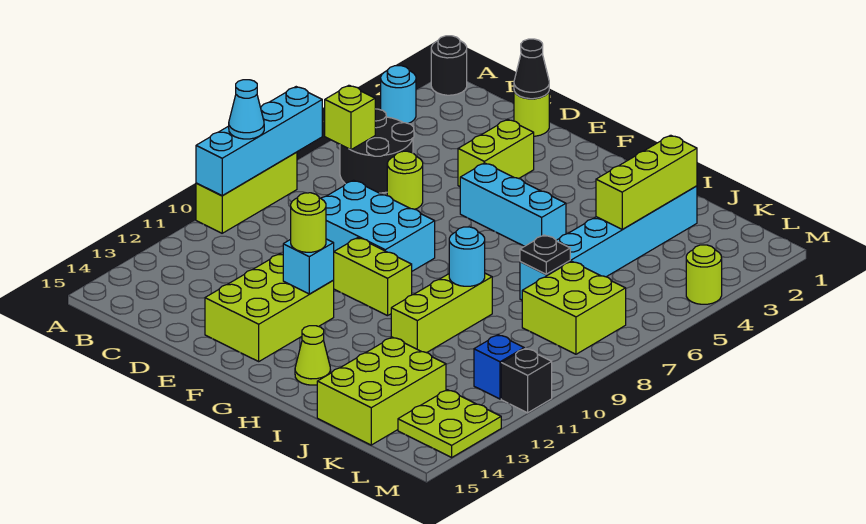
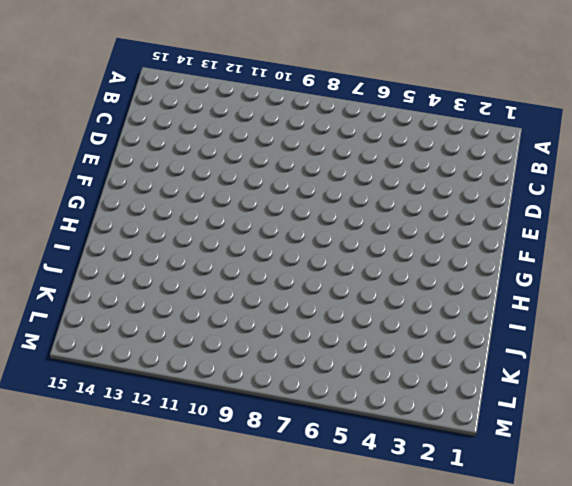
none -> black round brick A1 level 1
none -> cyan round brick A3 level 1
none -> lime brick A8:A10 level 1

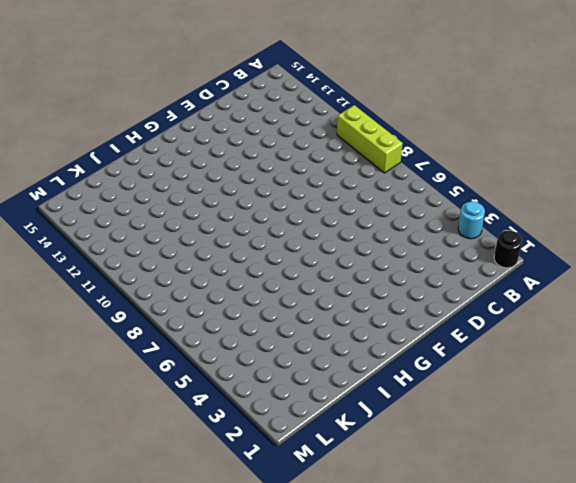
none -> black round brick B5:C6 level 1
none -> lime round brick D1 level 1
none -> lime round brick D6 level 1

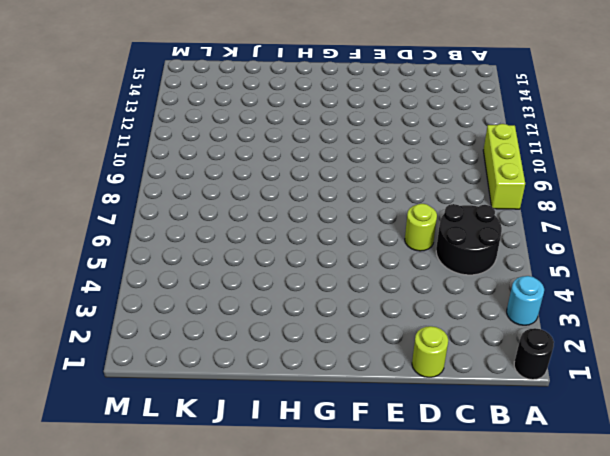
none -> cyan brick D8:F9 level 1
none -> lime brick E3:E4 level 1
none -> lime brick E12:F14 level 1

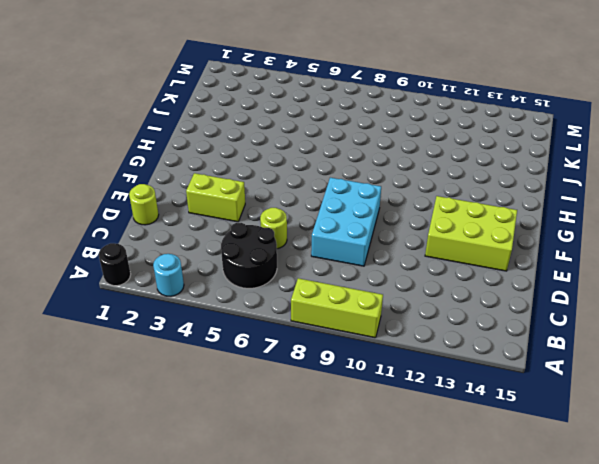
none -> cyan brick F5:H5 level 1
none -> lime brick F10:G10 level 1
none -> lime cone H14 level 1

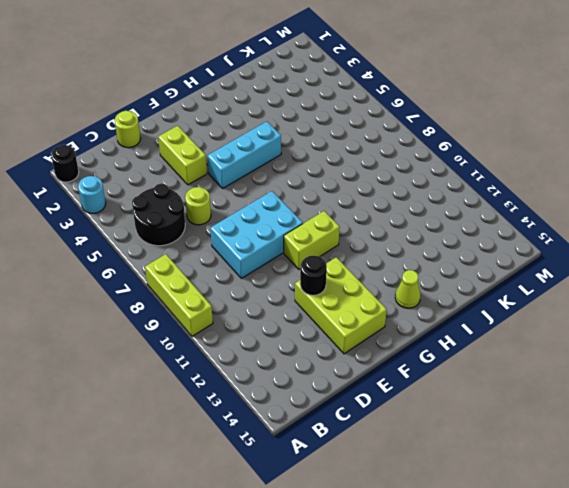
black round brick E12 level 2 -> none
none -> lime brick I9:I11 level 1
none -> cyan brick J2:J7 level 1
none -> lime brick J13:K15 level 1

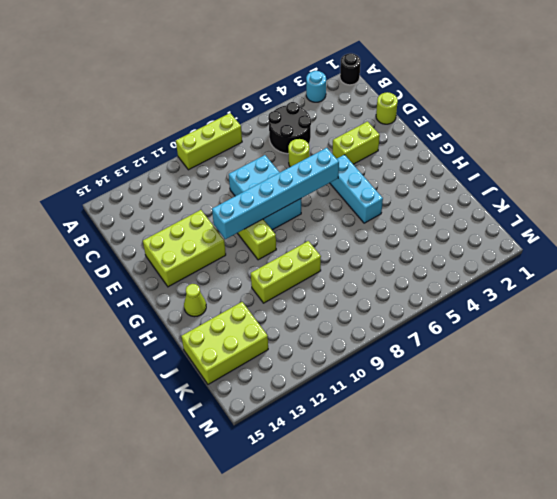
cyan brick F6:F11 level 2 -> cyan brick J2:J7 level 1
none -> lime brick K7:L8 level 1
none -> blue brick L11 level 1
none -> lime plate L13:M14 level 1

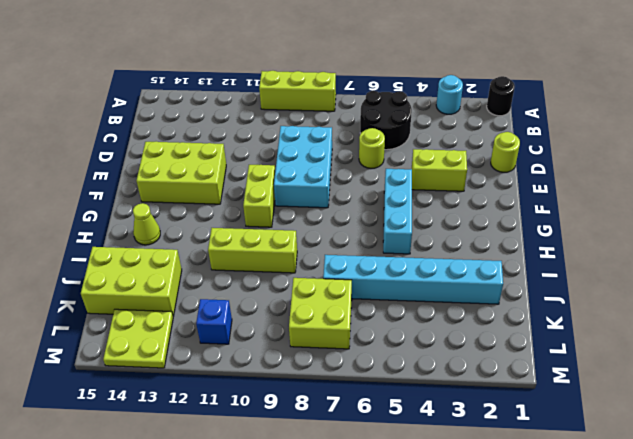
none -> lime round brick M4 level 1
none -> black brick M11 level 1
none -> cyan brick A7:A10 level 2

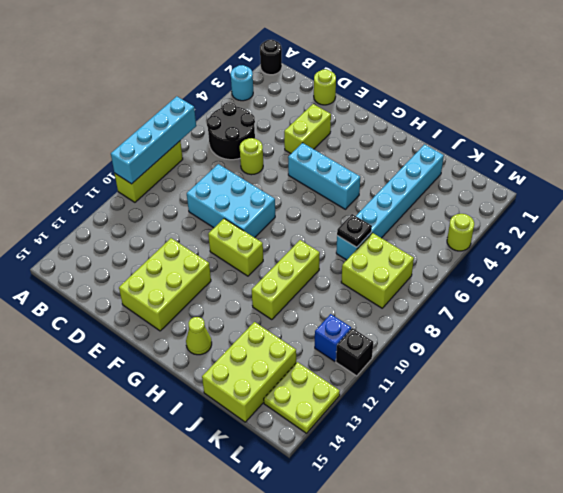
none -> lime brick B6 level 2
none -> black cone D1 level 2
none -> cyan brick F12 level 2

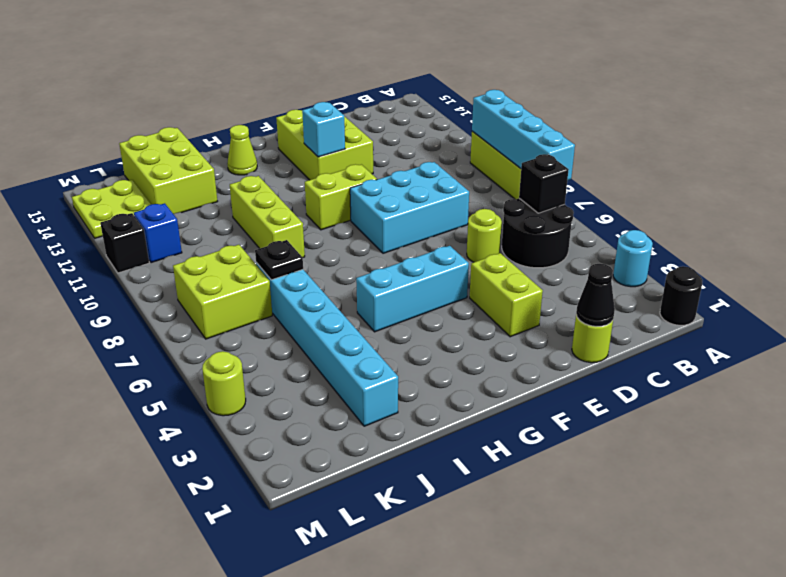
black brick B6 level 2 -> lime brick B6 level 2
none -> cyan round brick I9 level 2
none -> lime brick J2:J4 level 2
none -> cyan cone A9 level 3

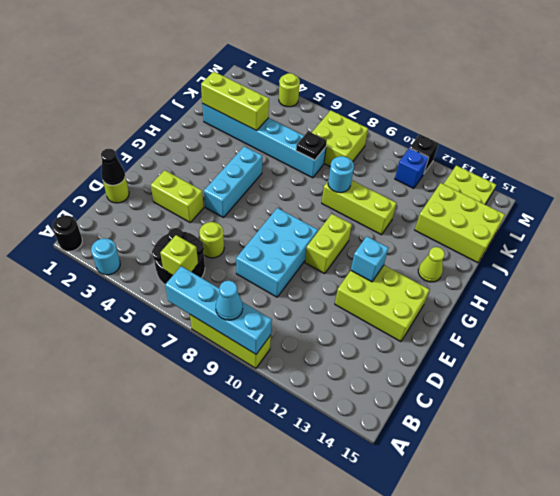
none -> lime round brick F12 level 3

